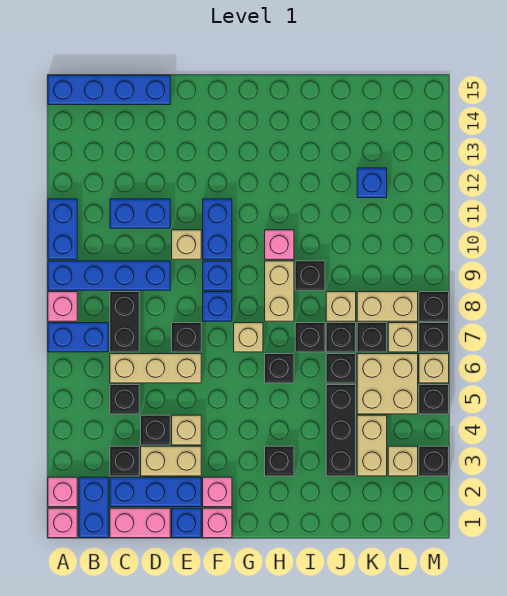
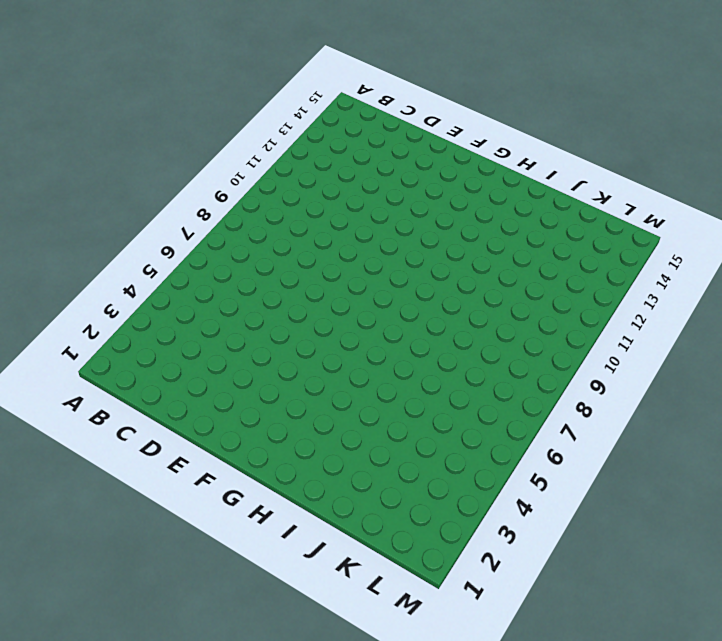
none -> pink brick A1 level 1
none -> pink brick A2 level 1
none -> blue brick A7:B7 level 1
none -> pink brick A8 level 1

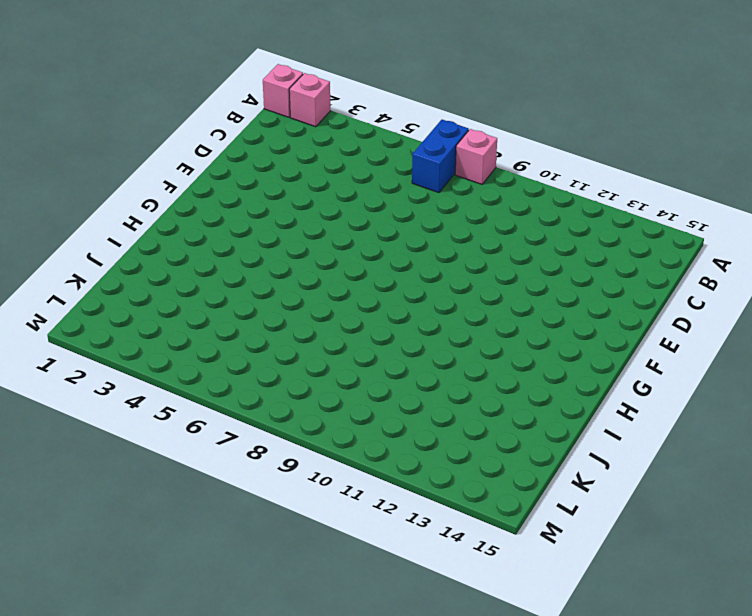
none -> blue brick A9:D9 level 1
none -> blue brick A10:A11 level 1
none -> blue brick A15:D15 level 1
none -> blue brick B1:B2 level 1

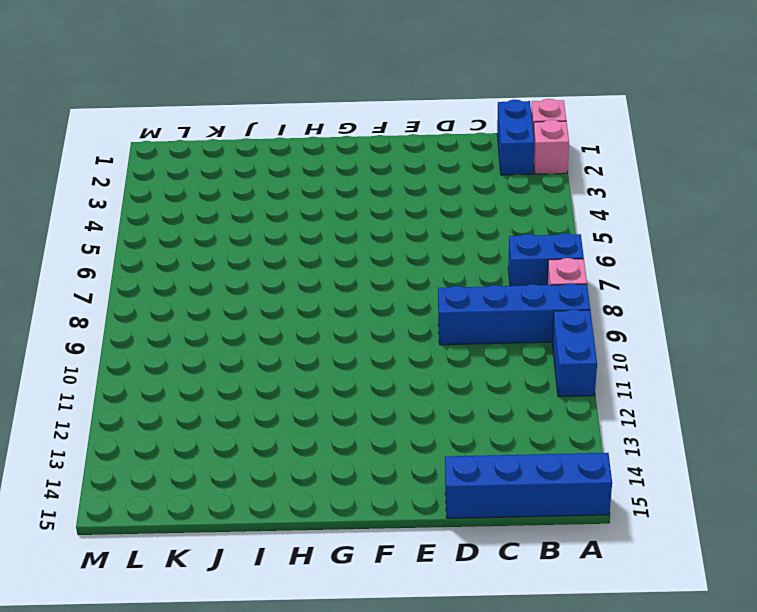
none -> pink brick C1:D1 level 1
none -> blue brick C2:E2 level 1
none -> black brick C3 level 1
none -> black brick C5 level 1

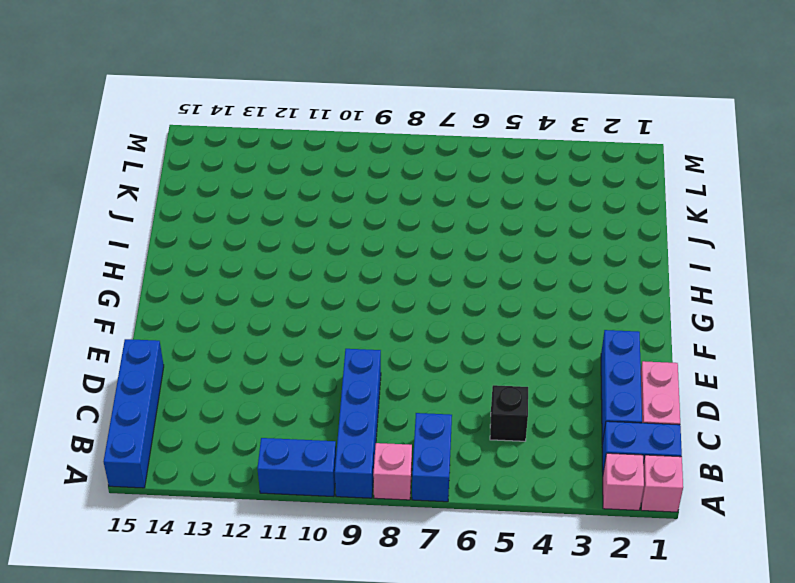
none -> black brick C3 level 1
none -> tan brick C6:E6 level 1
none -> black brick C7:C8 level 1
none -> blue brick C11:D11 level 1

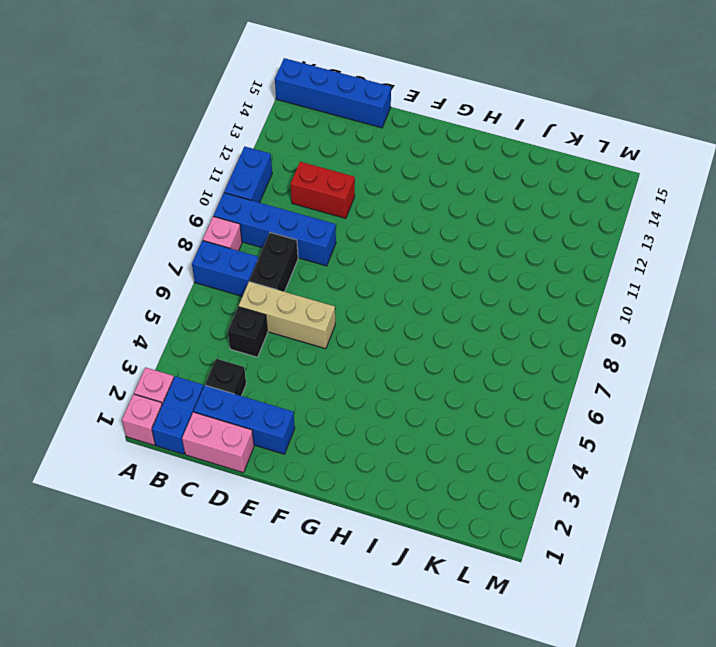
red brick C11:D11 level 1 -> blue brick C11:D11 level 1
none -> tan brick D3:E3 level 1
none -> black brick D4 level 1
none -> blue brick E1 level 1
none -> tan brick E4 level 1

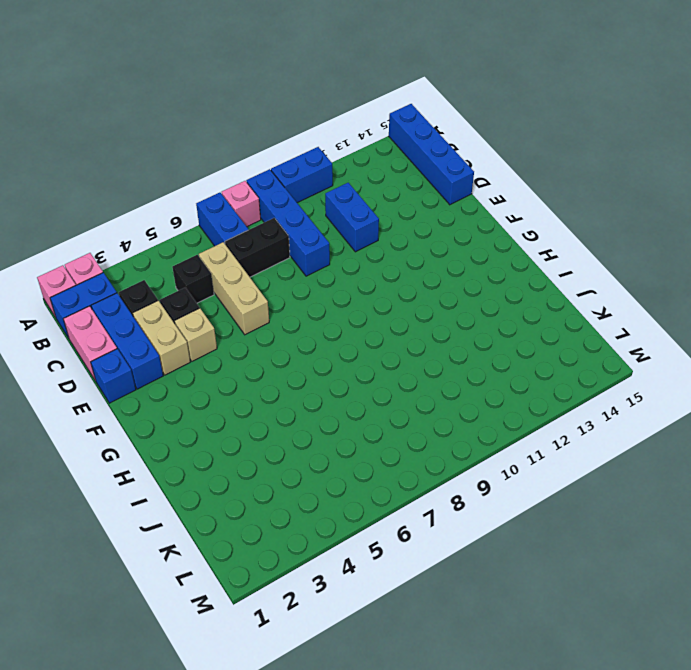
none -> black brick E7 level 1
none -> tan brick E10 level 1
none -> pink brick F1 level 1
none -> pink brick F2 level 1

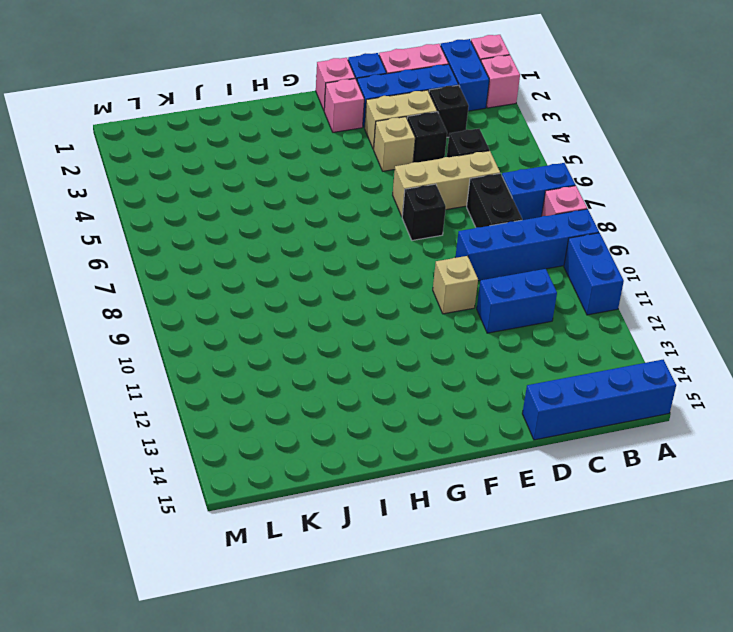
none -> blue brick F8 level 1
none -> blue brick F9 level 1
none -> blue brick F10:F11 level 1
none -> tan brick G7 level 1

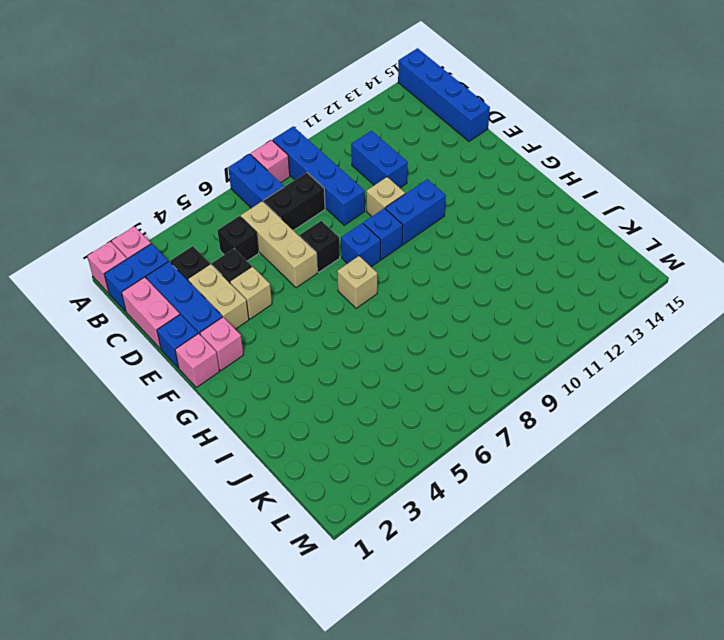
none -> blue brick A10:A11 level 1
none -> black brick H3 level 1
none -> black brick H6 level 1
none -> tan brick H8:H9 level 1

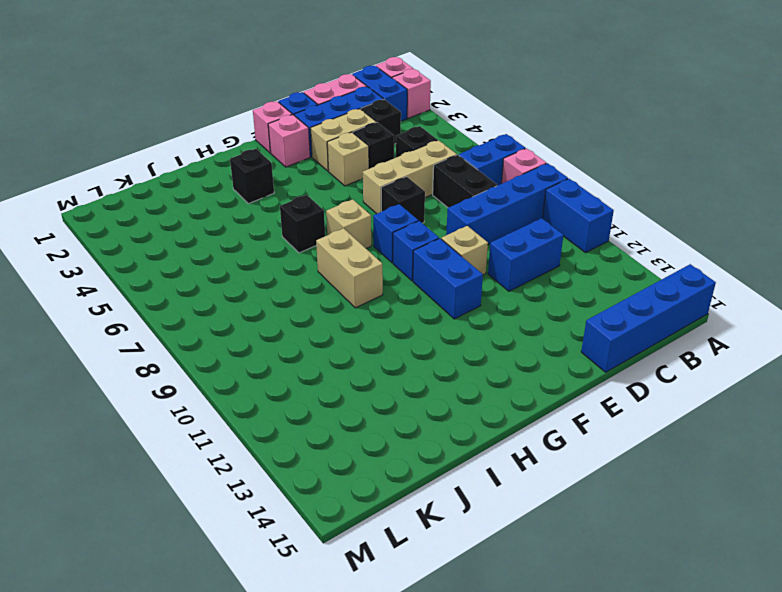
none -> pink brick H10 level 1
none -> black brick I7 level 1
none -> black brick I9 level 1
none -> black brick J3:J5 level 1

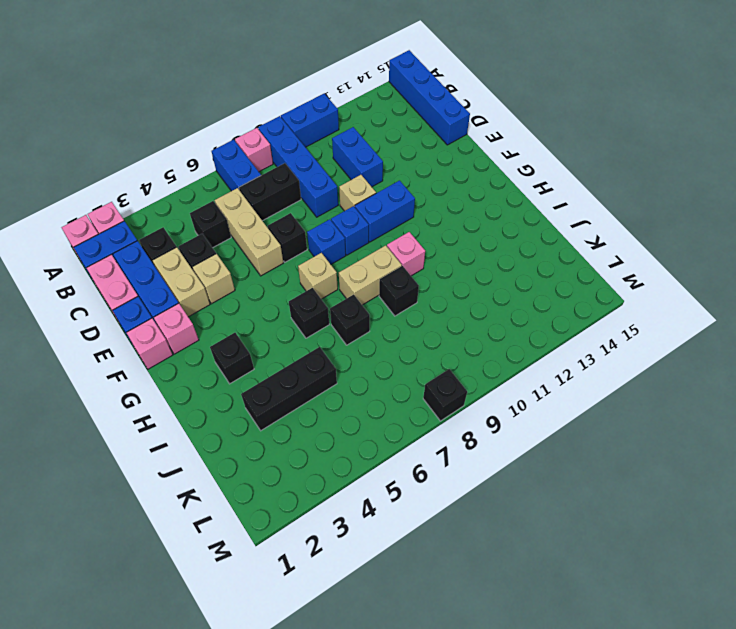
none -> black brick J6 level 1
none -> black brick J7 level 1
none -> tan brick J8 level 1
none -> tan brick K3:K4 level 1

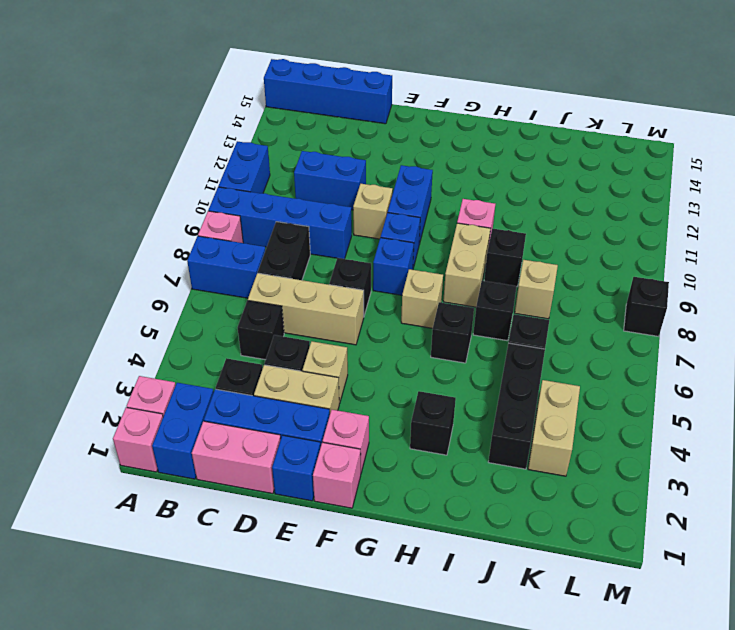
none -> black brick J7 level 1
none -> tan brick K5:L6 level 1
none -> black brick K7 level 1
none -> tan brick K8:L8 level 1

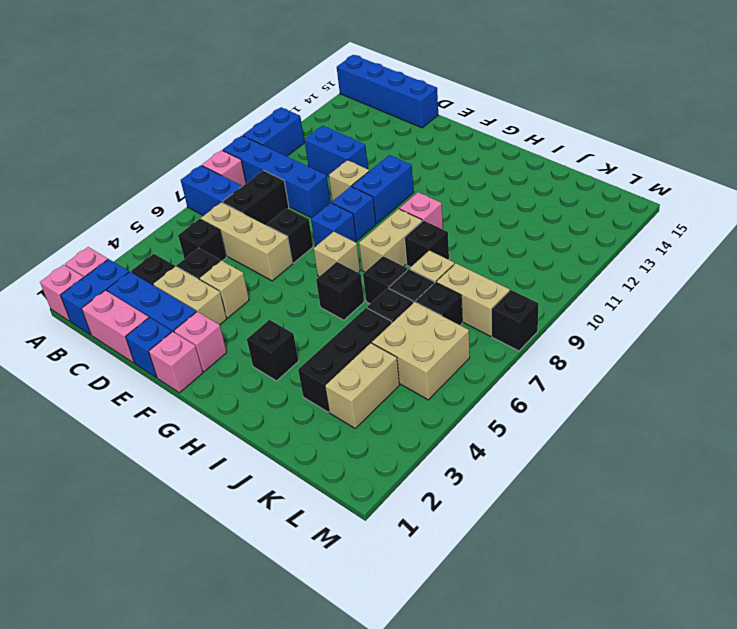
none -> blue brick K12 level 1
none -> tan brick L3 level 1
none -> tan brick L7 level 1
none -> black brick M3 level 1

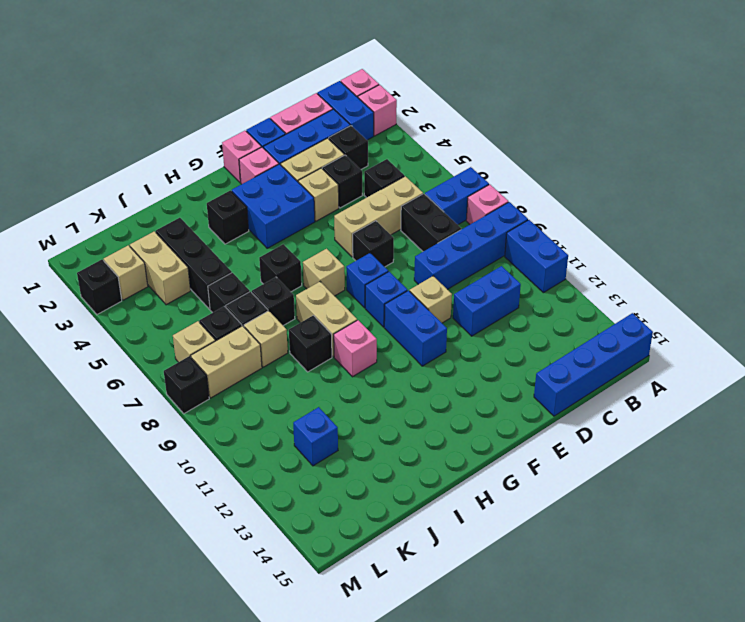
blue brick F3:G4 level 1 -> none
none -> tan brick K5:L6 level 1
none -> black brick M5 level 1
none -> tan brick M6 level 1
none -> black brick M7 level 1

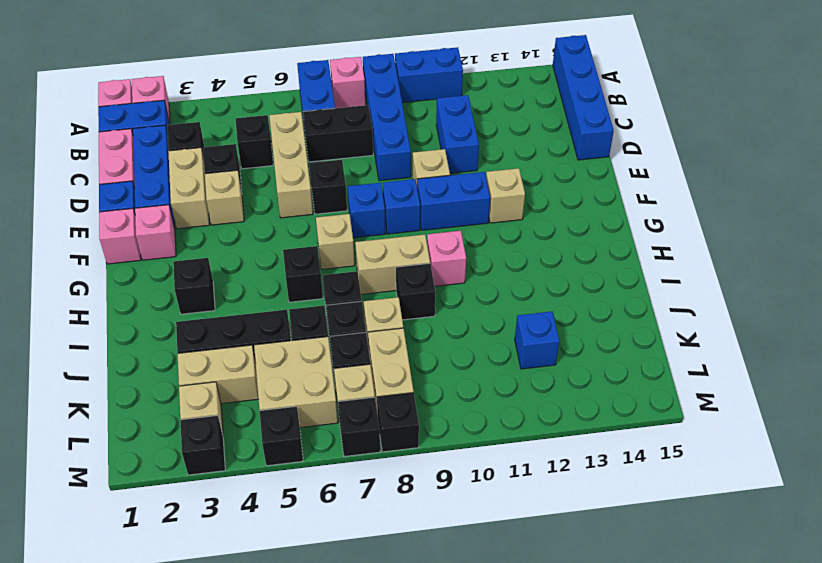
tan brick F12 level 1 -> tan brick M6 level 1

